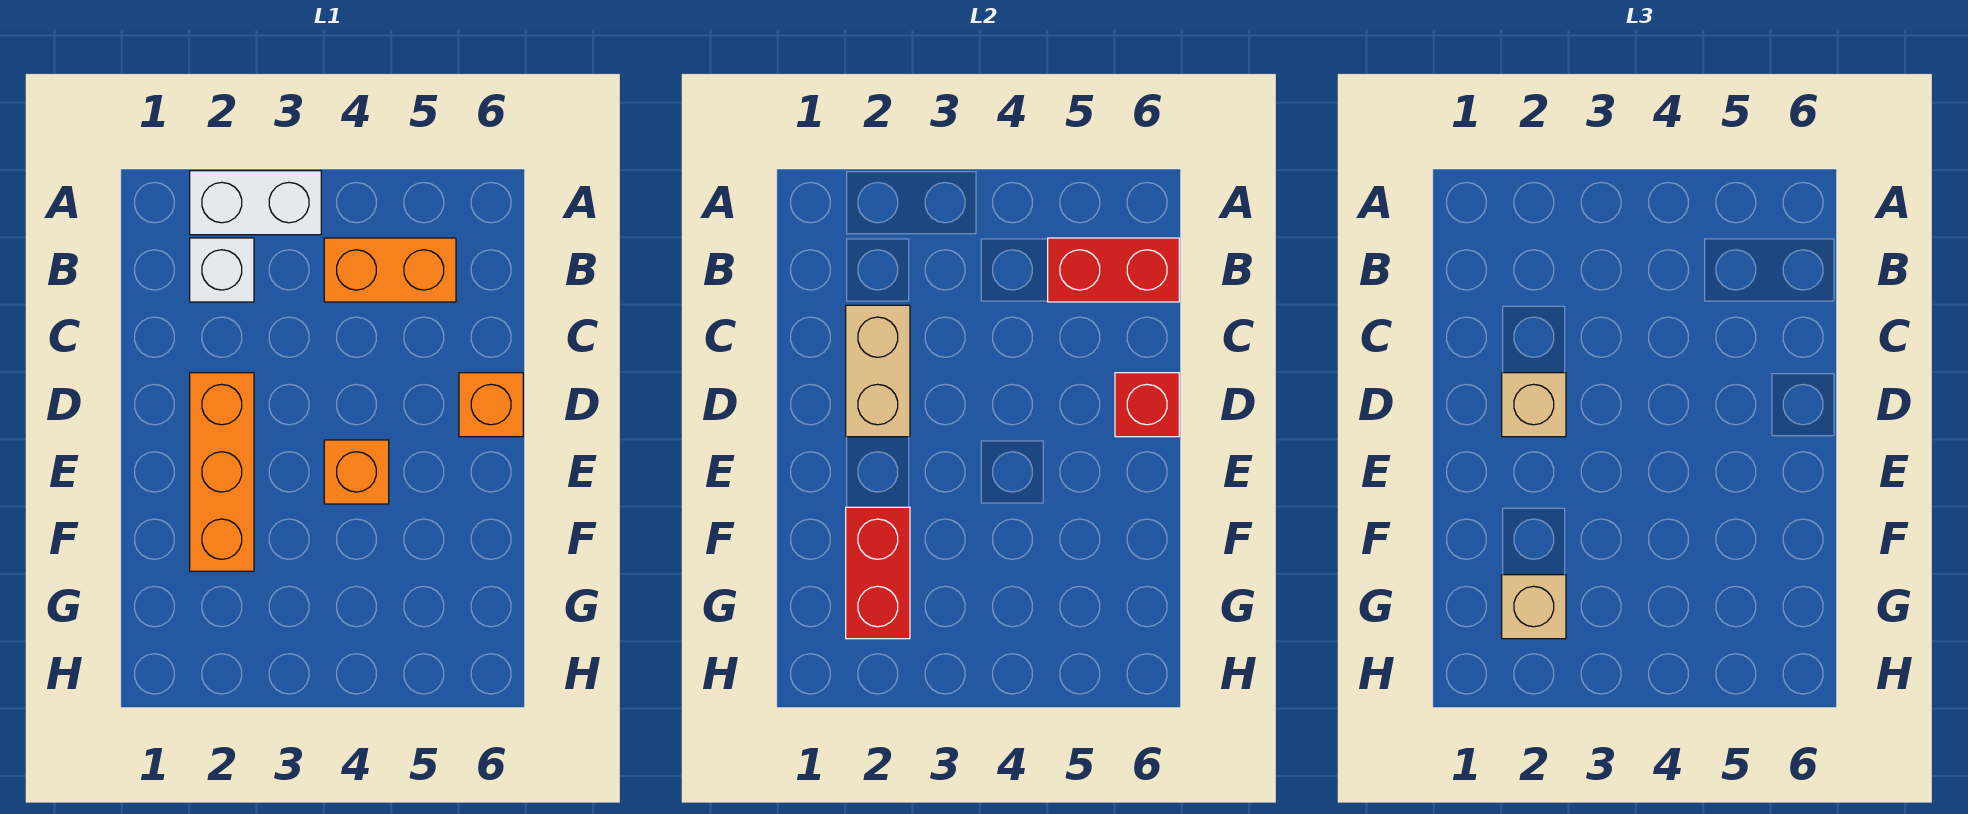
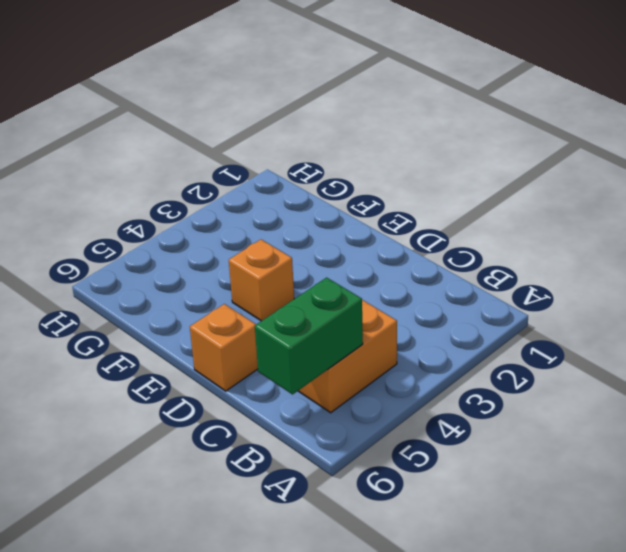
green brick B5:B6 level 2 -> red brick B5:B6 level 2
none -> white brick A2:A3 level 1
none -> white brick B2 level 1
none -> orange brick D2:F2 level 1

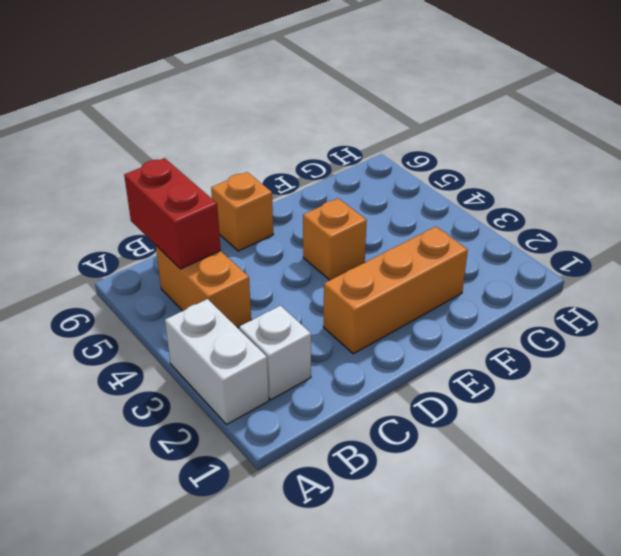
none -> tan brick C2:D2 level 2
none -> red brick D6 level 2
none -> red brick F2:G2 level 2

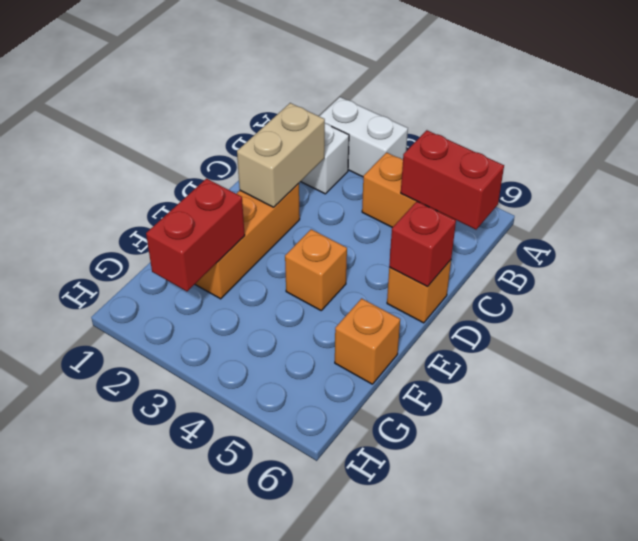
orange brick F6 level 1 -> none
none -> tan brick D2 level 3
none -> tan brick G2 level 3

